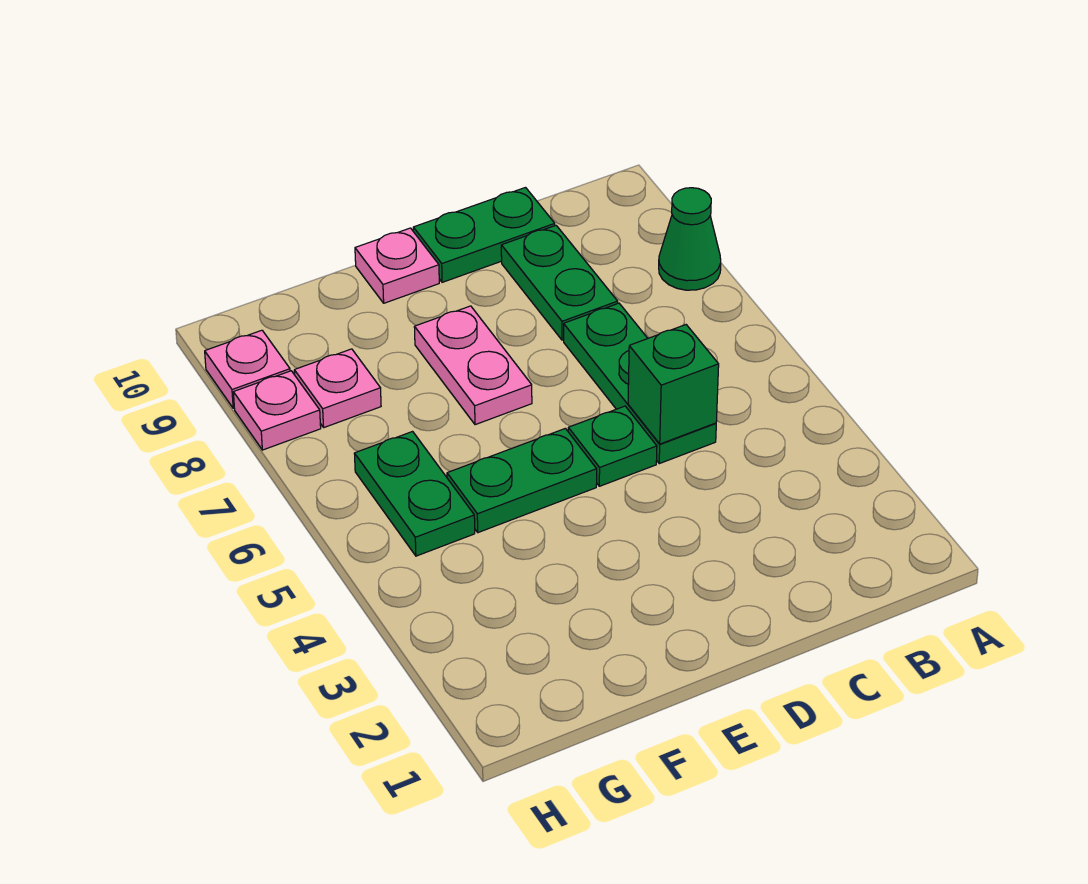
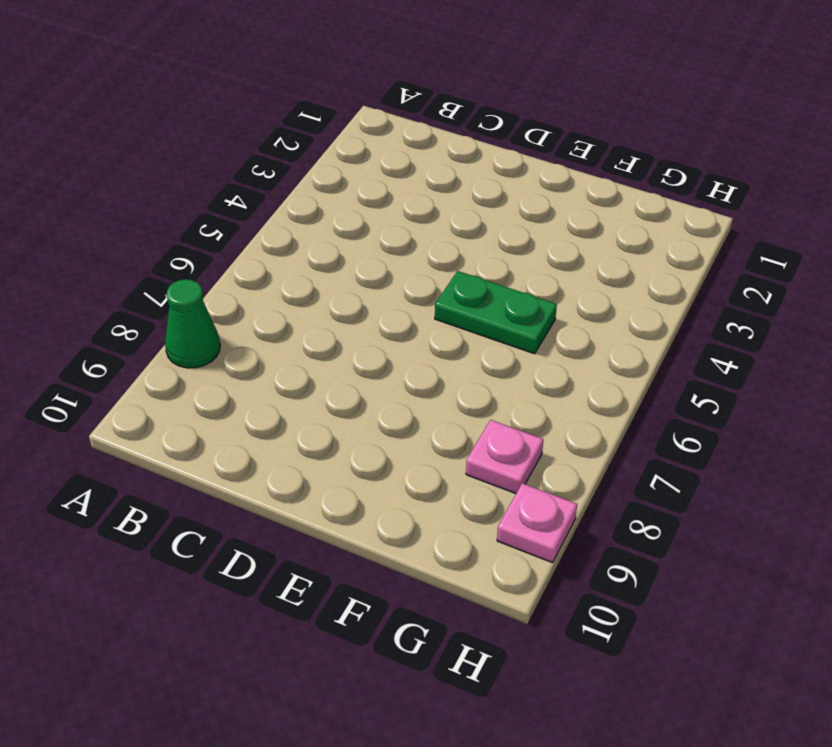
none -> green plate C5:C7 level 1
none -> green plate C8:C9 level 1
none -> green plate C10:D10 level 1

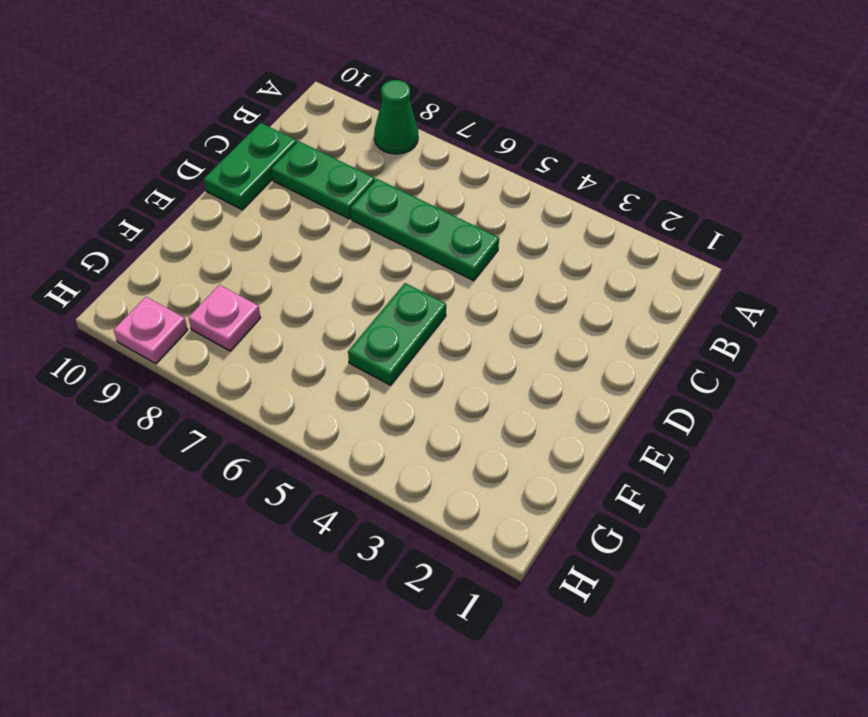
none -> green plate D5 level 1
none -> pink plate E7:E8 level 1
none -> pink plate E10 level 1

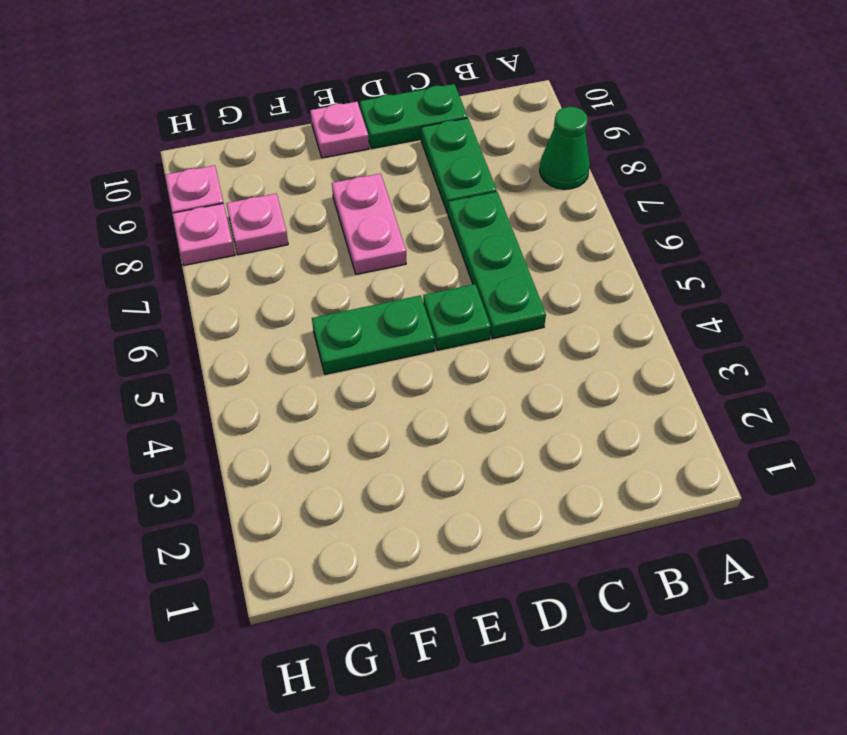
none -> green plate G5:G6 level 1
none -> green brick C5 level 2

